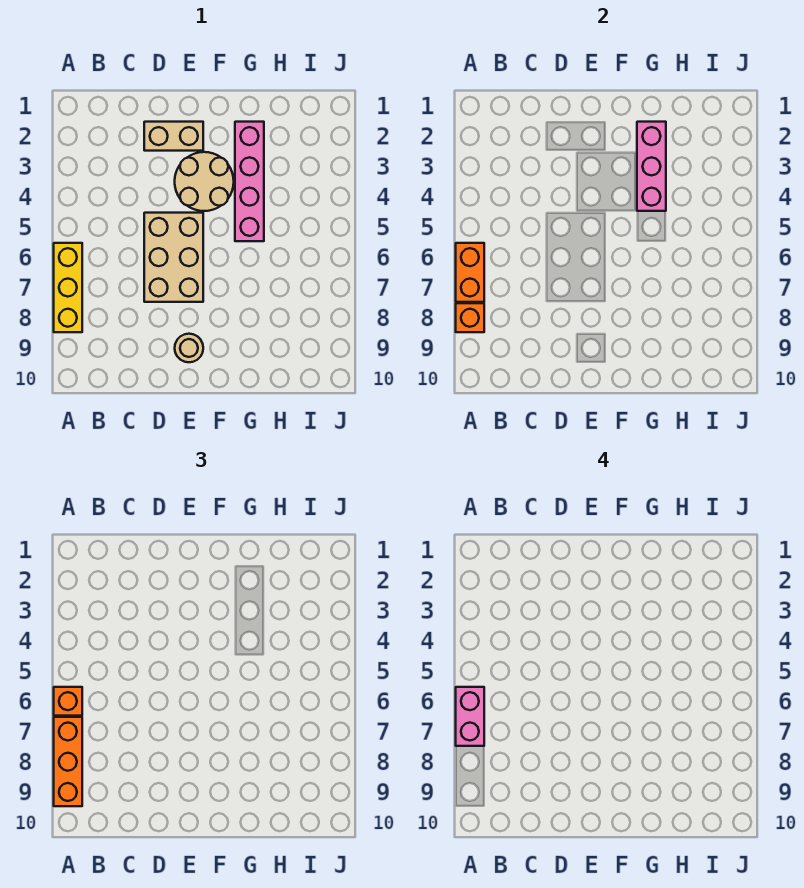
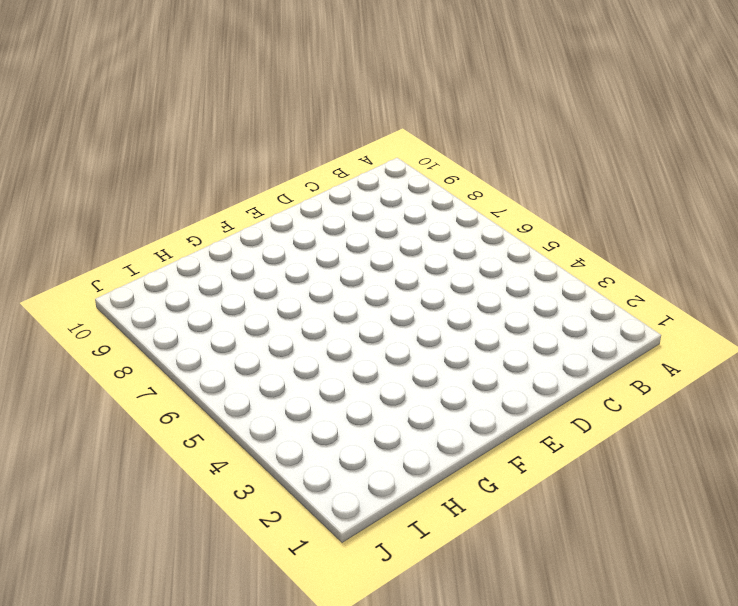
none -> yellow brick A6:A8 level 1
none -> tan brick D2:E2 level 1
none -> tan brick D5:E7 level 1

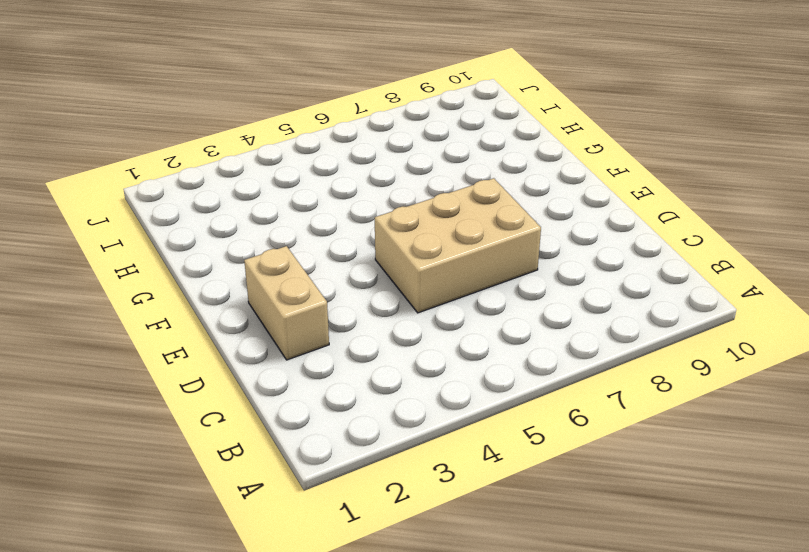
none -> yellow brick A6:A8 level 1
none -> tan round brick E3:F4 level 1
none -> tan round brick E9 level 1

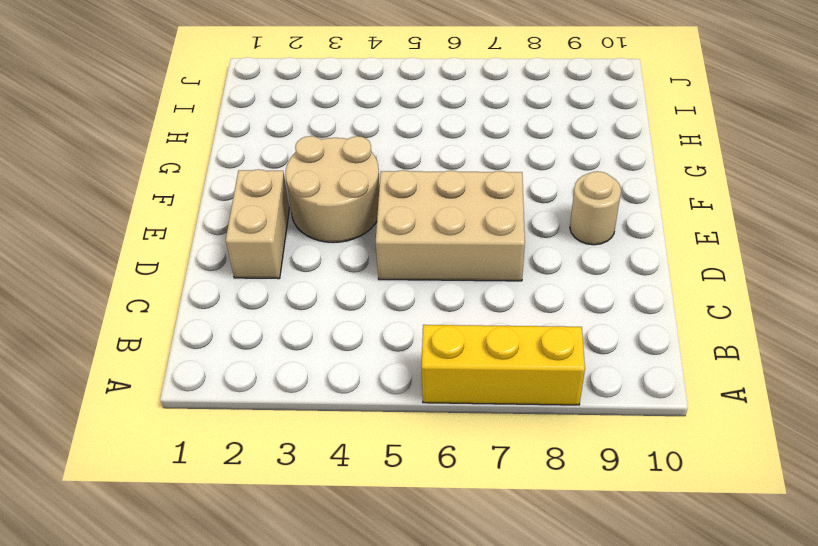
none -> pink brick G2:G5 level 1
none -> orange brick A6:A7 level 2
none -> orange brick A8 level 2

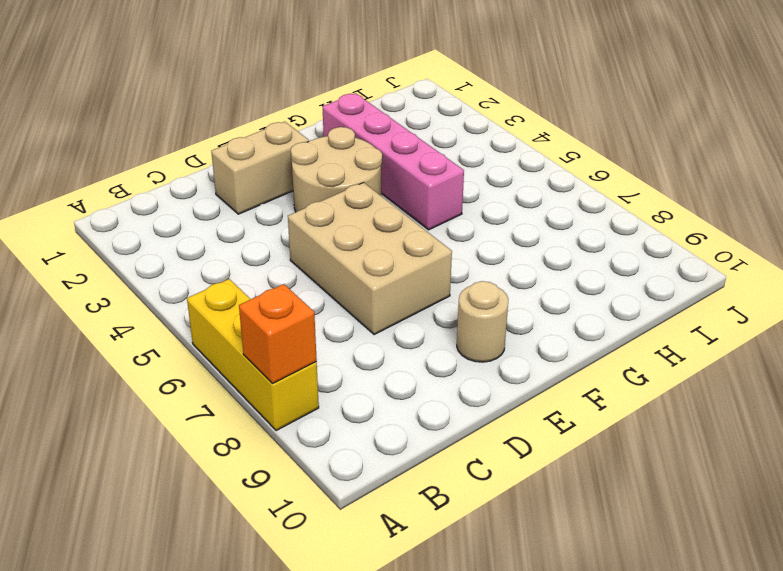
none -> orange brick A6:A7 level 2
none -> pink brick G2:G4 level 2
none -> orange brick A6 level 3

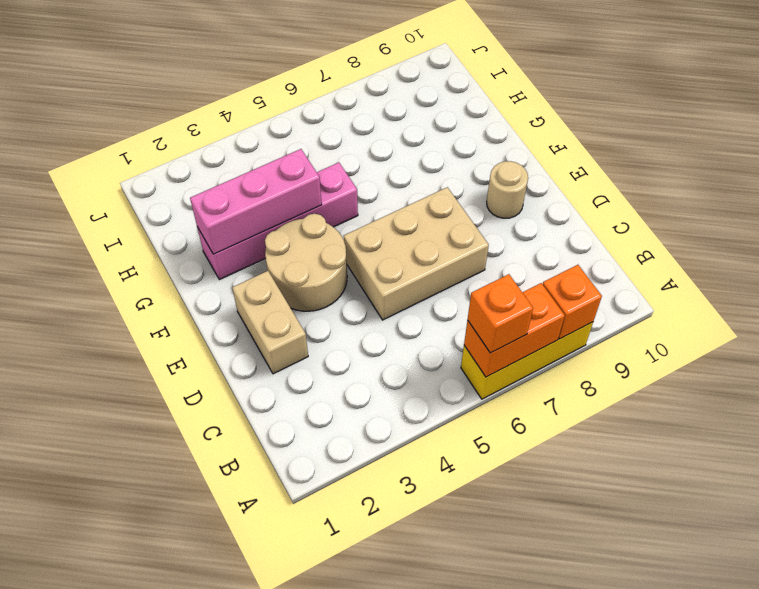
none -> orange brick A7:A9 level 3
none -> pink brick A6:A7 level 4

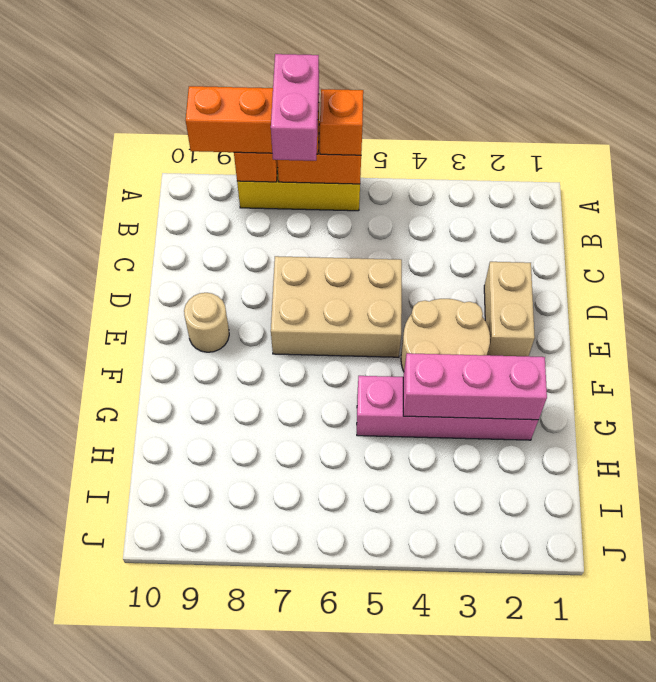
pink brick A7:B7 level 4 -> pink brick A6:A7 level 4

